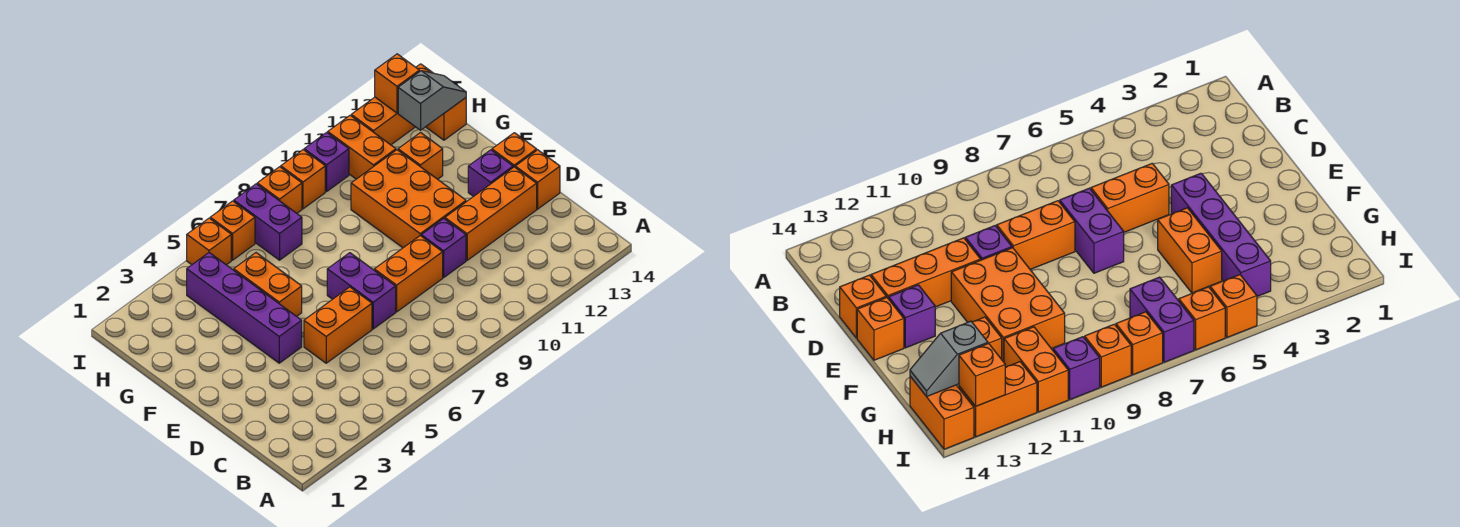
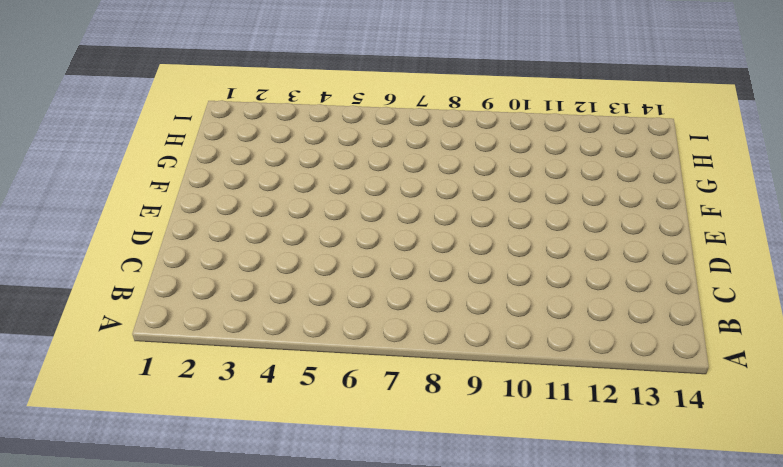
none -> orange brick D5:D6 level 1
none -> purple brick D7:E7 level 1
none -> orange brick D8:D9 level 1

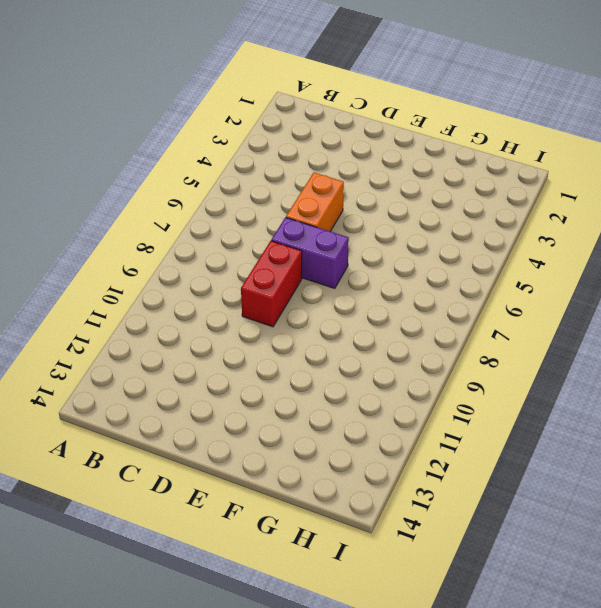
red brick D8:D9 level 1 -> orange brick D8:D9 level 1
none -> purple brick D10 level 1
none -> orange brick D11:D13 level 1
none -> orange brick D14 level 1

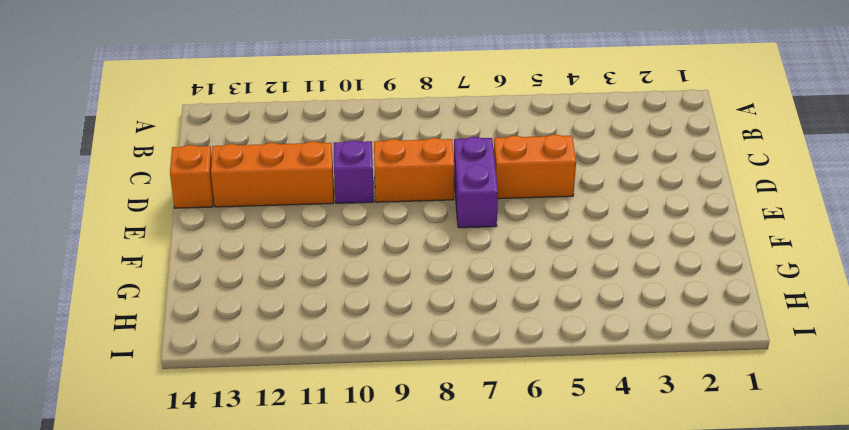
none -> purple brick E4:H4 level 1
none -> orange brick E10:G11 level 1
none -> purple brick E13 level 1

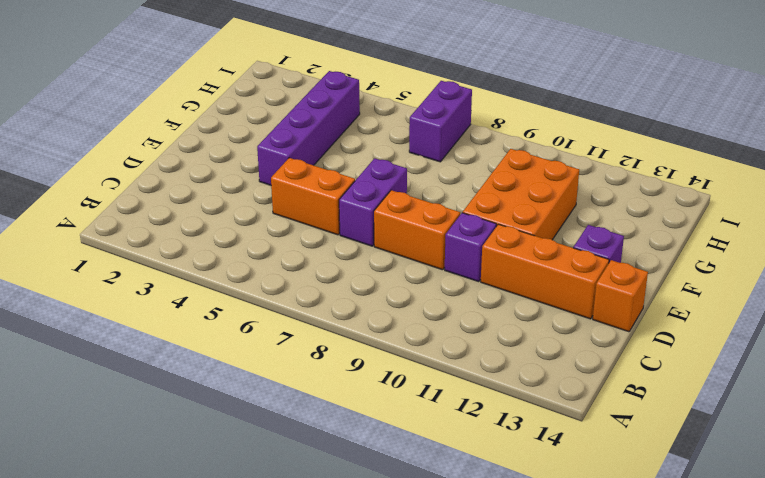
none -> orange brick E14 level 1
none -> orange brick F5:G5 level 1
none -> orange brick G12 level 1

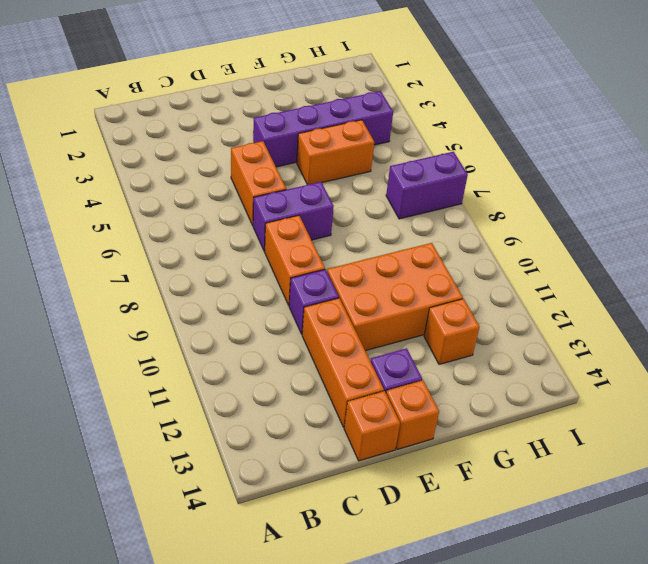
none -> orange brick H11:I11 level 1
none -> orange brick H14:I14 level 1
none -> orange brick I5 level 1

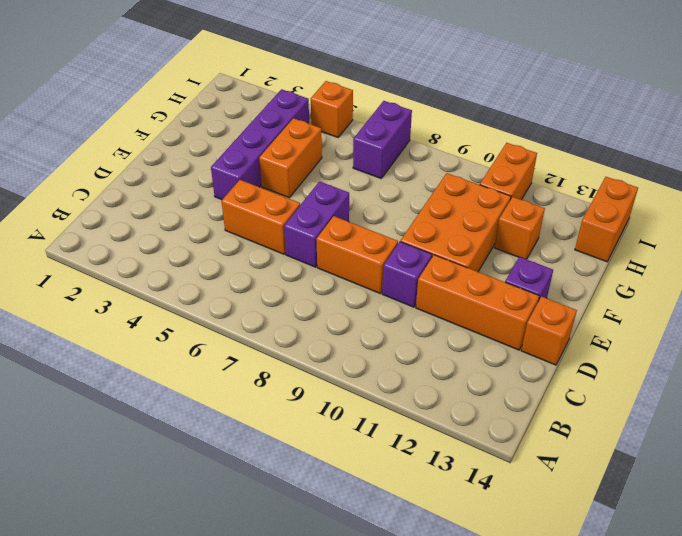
none -> orange brick E14 level 1
none -> orange brick I6 level 1
none -> orange brick I8 level 1

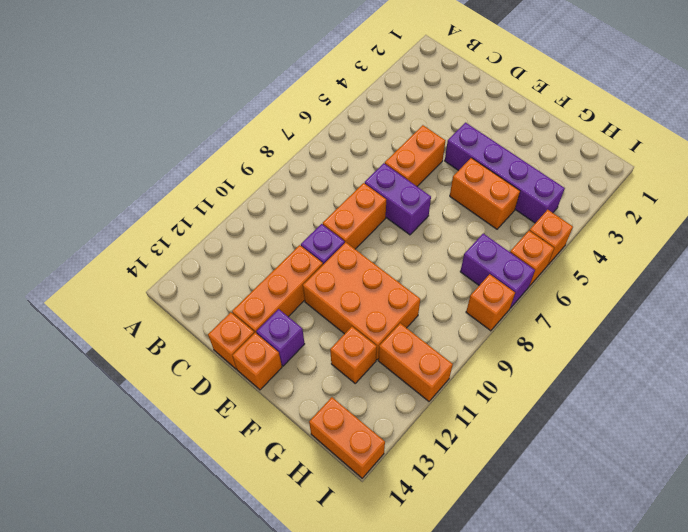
none -> orange brick I9 level 1
none -> purple brick I10 level 1
none -> orange brick I12:I13 level 1

